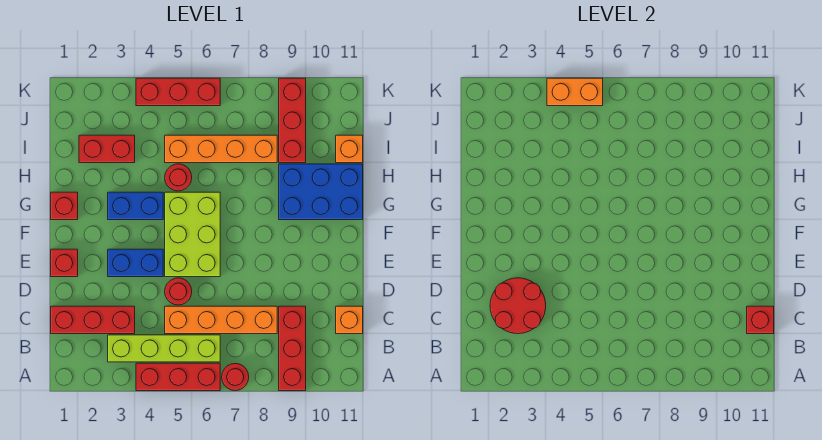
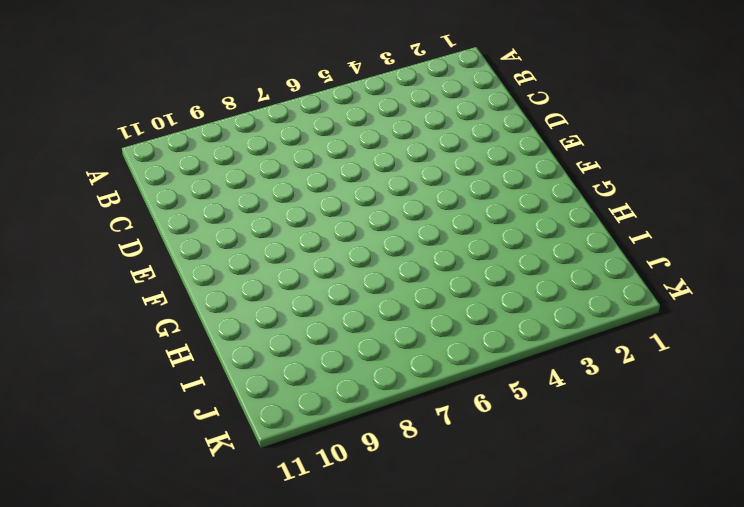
none -> red brick A4:A6 level 1
none -> red round brick A7 level 1
none -> red brick A9:C9 level 1

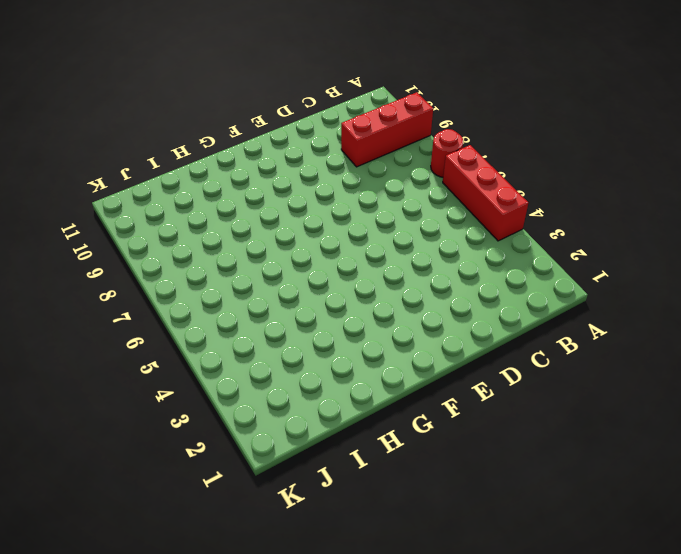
none -> lime brick B3:B6 level 1
none -> red brick C1:C3 level 1
none -> orange brick C5:C8 level 1

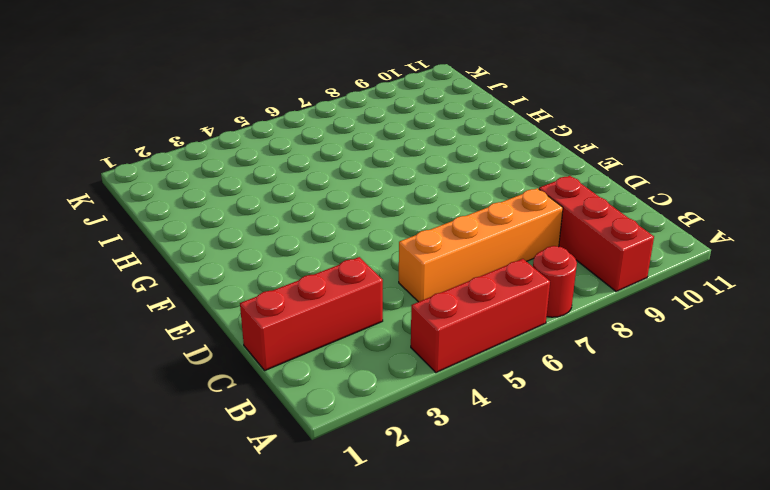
none -> lime brick B3:B6 level 1
none -> orange brick C11 level 1
none -> red round brick D5 level 1

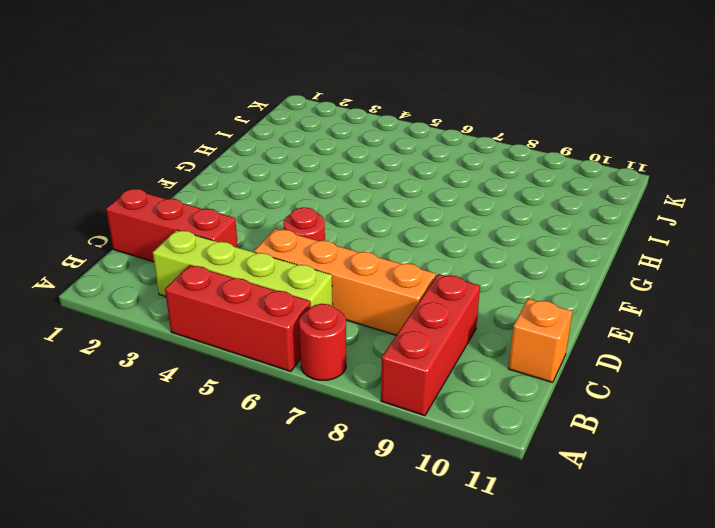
none -> red brick E1 level 1
none -> blue brick E3:E4 level 1
none -> lime brick E5:G6 level 1

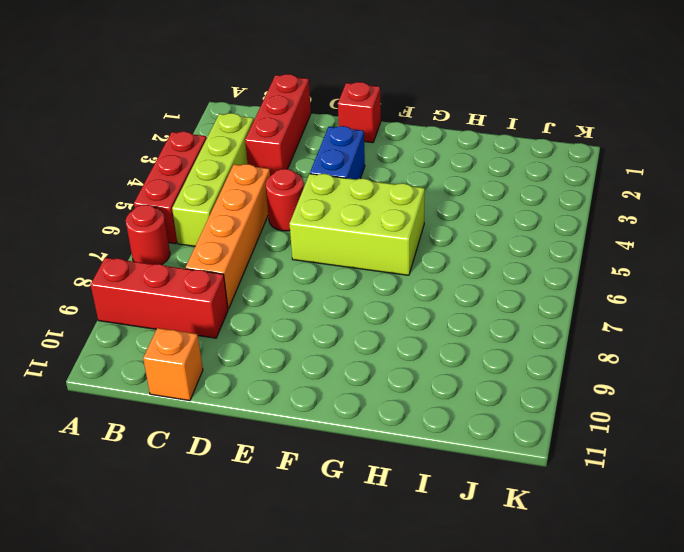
none -> red brick G1 level 1
none -> blue brick G3:G4 level 1
none -> blue brick G9:H11 level 1

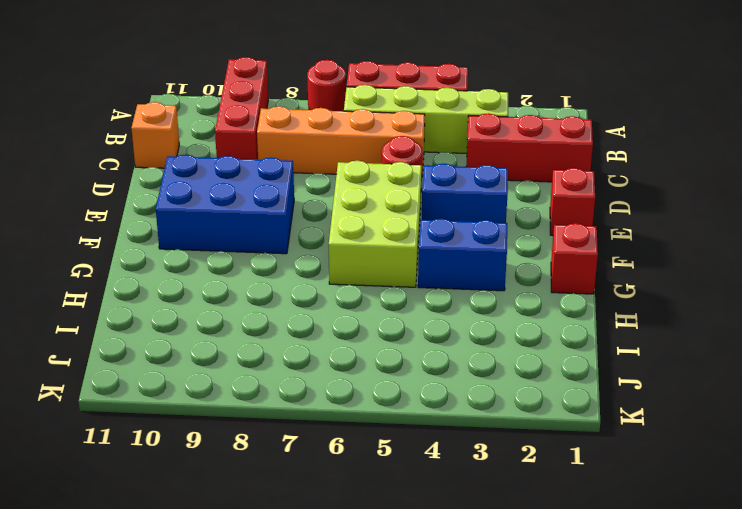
blue brick E8:F10 level 1 -> blue brick G9:H11 level 1
none -> red round brick H5 level 1
none -> red brick I2:I3 level 1
none -> orange brick I5:I8 level 1

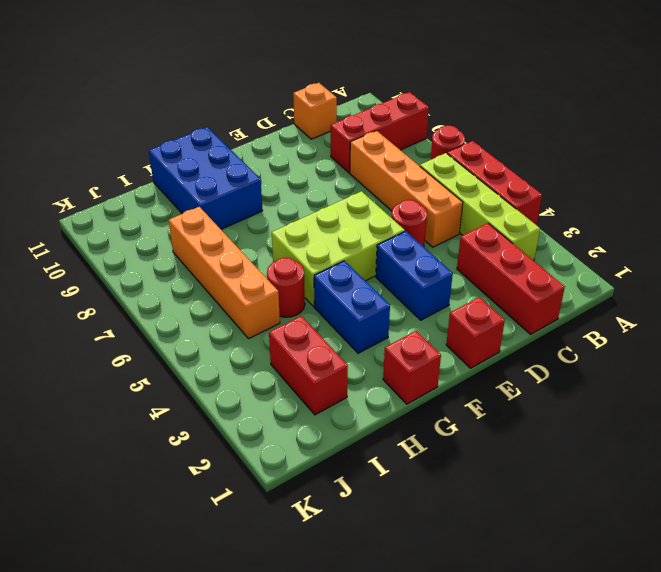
none -> red brick I9:K9 level 1
none -> orange brick I11 level 1
none -> red brick K4:K6 level 1

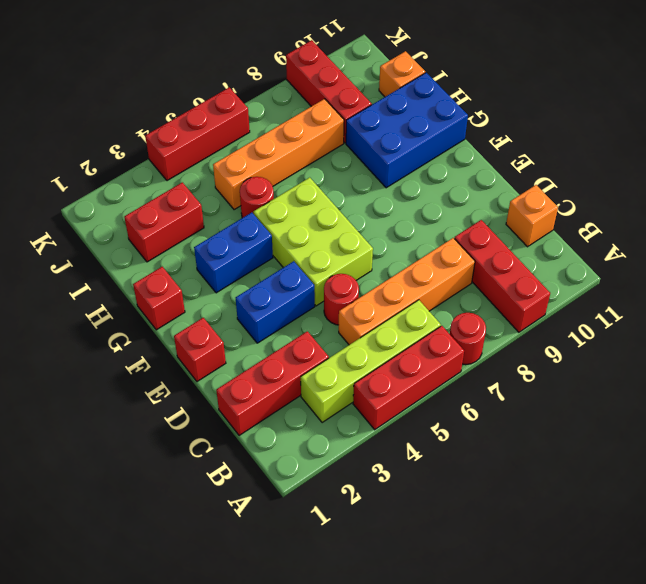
none -> red round brick C2:D3 level 2
none -> red brick C11 level 2
none -> orange brick K4:K5 level 2

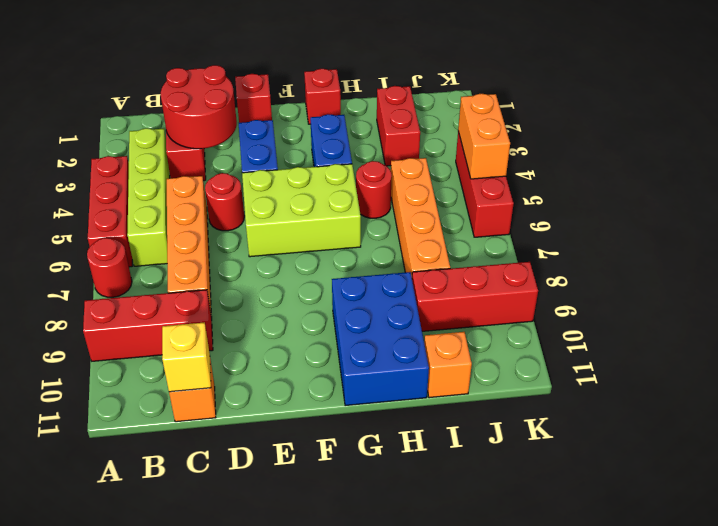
yellow brick C11 level 2 -> red brick C11 level 2

